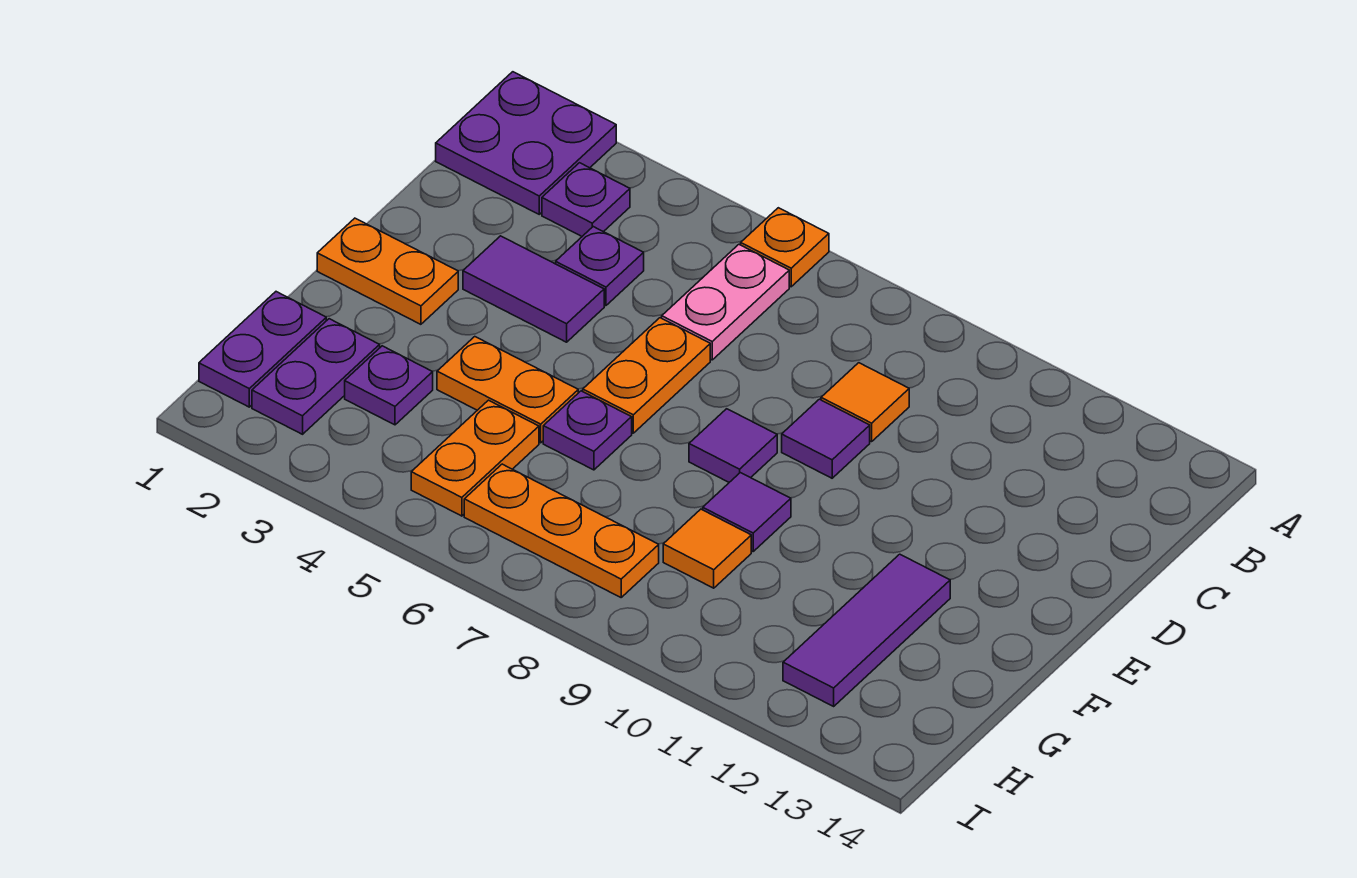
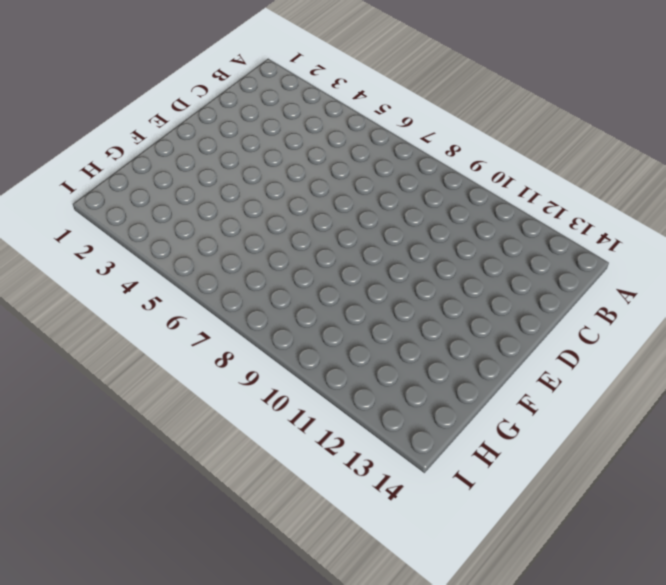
none -> purple plate A1:B2 level 1
none -> orange plate A6 level 1
none -> purple plate B3 level 1

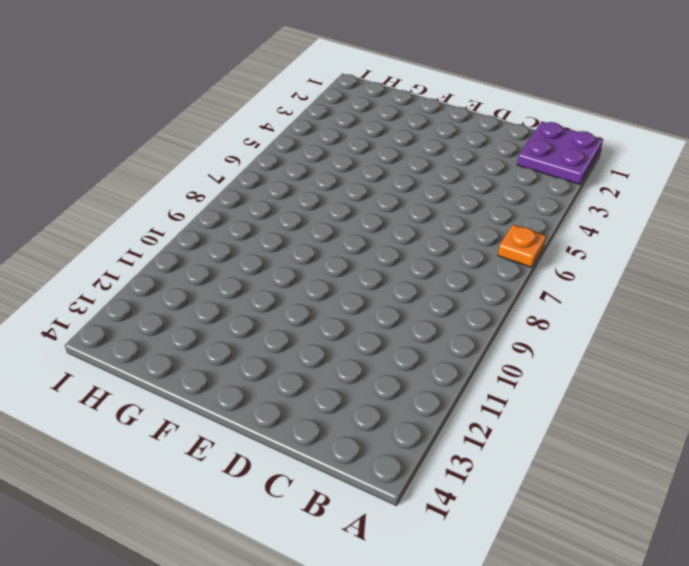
none -> purple plate B3 level 1
none -> pink plate B6:C6 level 1
none -> purple plate C4 level 1

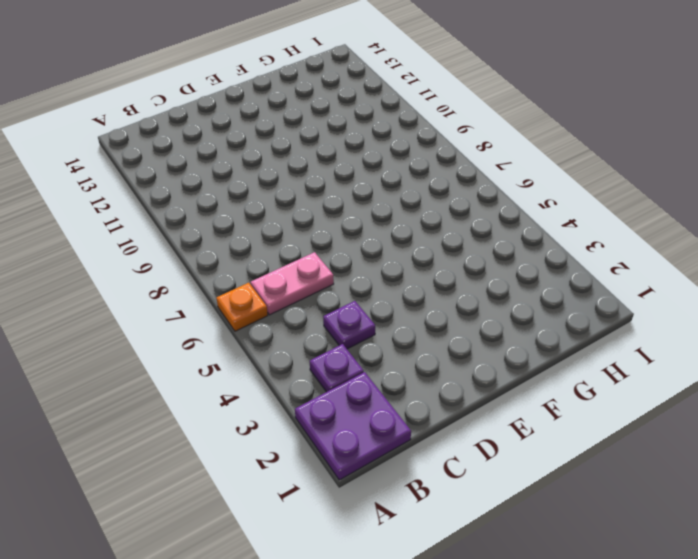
none -> orange tile C9 level 1
none -> purple tile D3:D4 level 1
none -> orange plate D6:E6 level 1

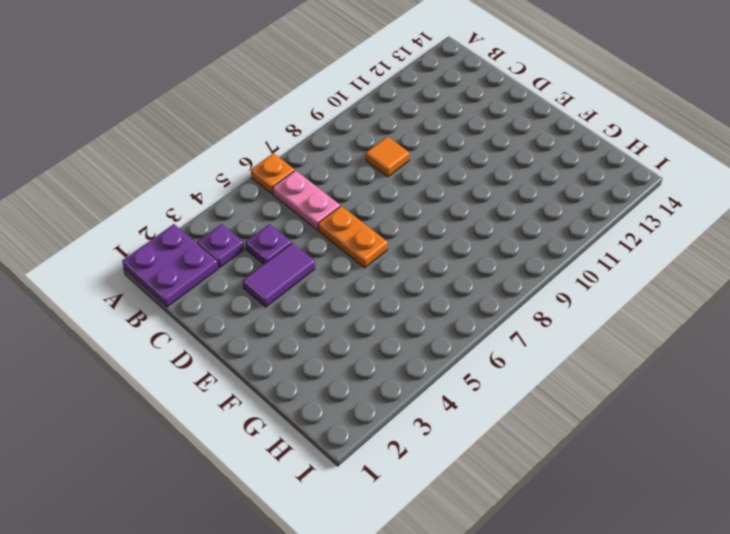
none -> purple tile D9 level 1
none -> orange plate E1:E2 level 1
none -> purple tile E8 level 1

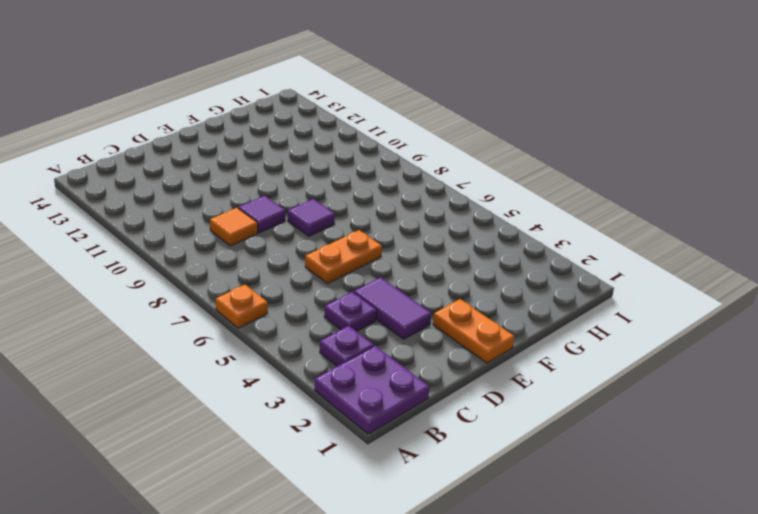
none -> pink plate B6:C6 level 1
none -> orange plate F4:F5 level 1
none -> purple plate F6 level 1

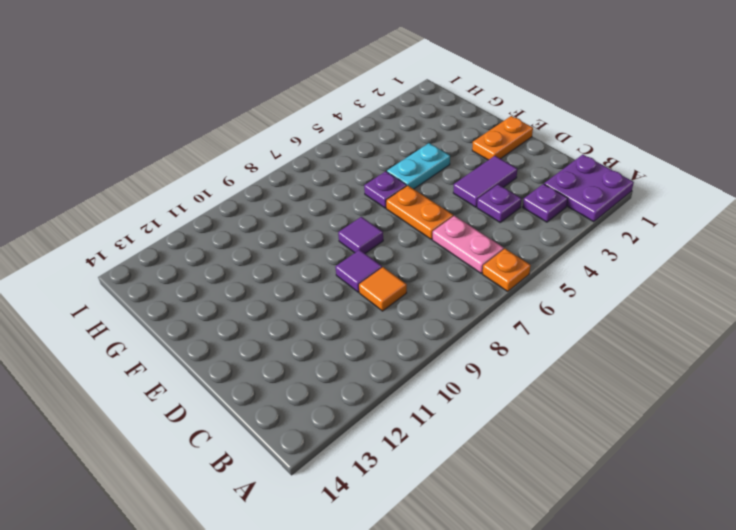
cyan plate F4:F5 level 1 -> orange plate F4:F5 level 1
none -> purple tile F9 level 1
none -> purple tile F12:H12 level 1
none -> purple plate G1:H1 level 1

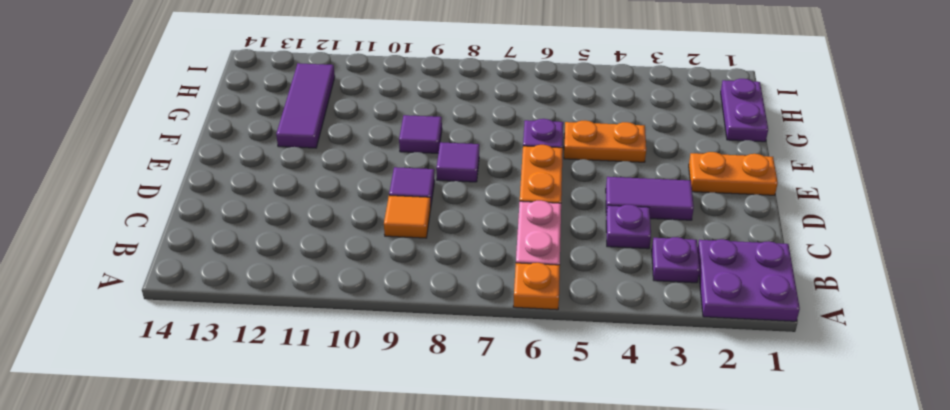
none -> purple plate G2:H2 level 1
none -> purple plate G3 level 1
none -> orange plate G5:H5 level 1

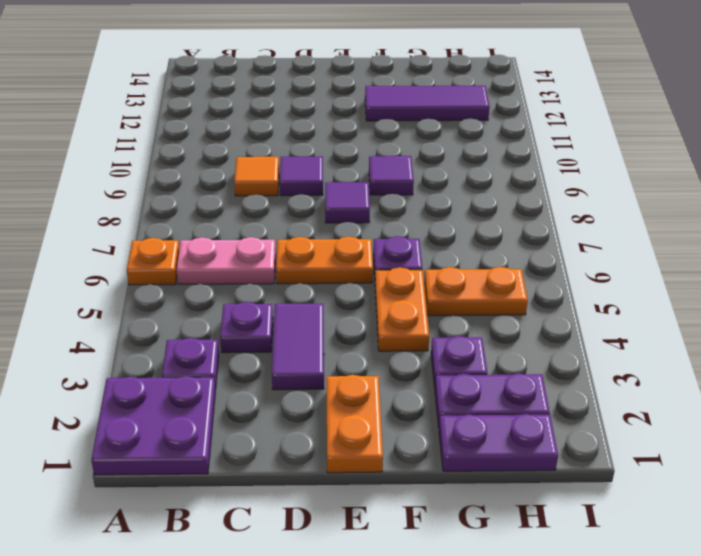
none -> orange tile G9 level 1
none -> orange plate H6:H8 level 1

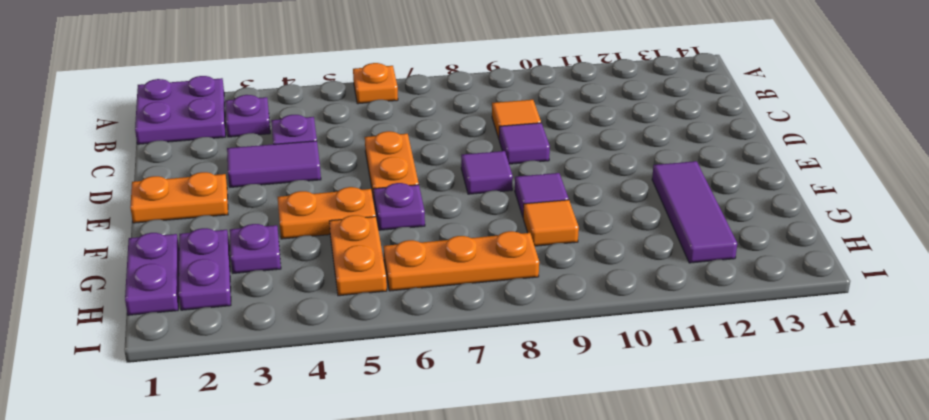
none -> pink plate B6:C6 level 1

